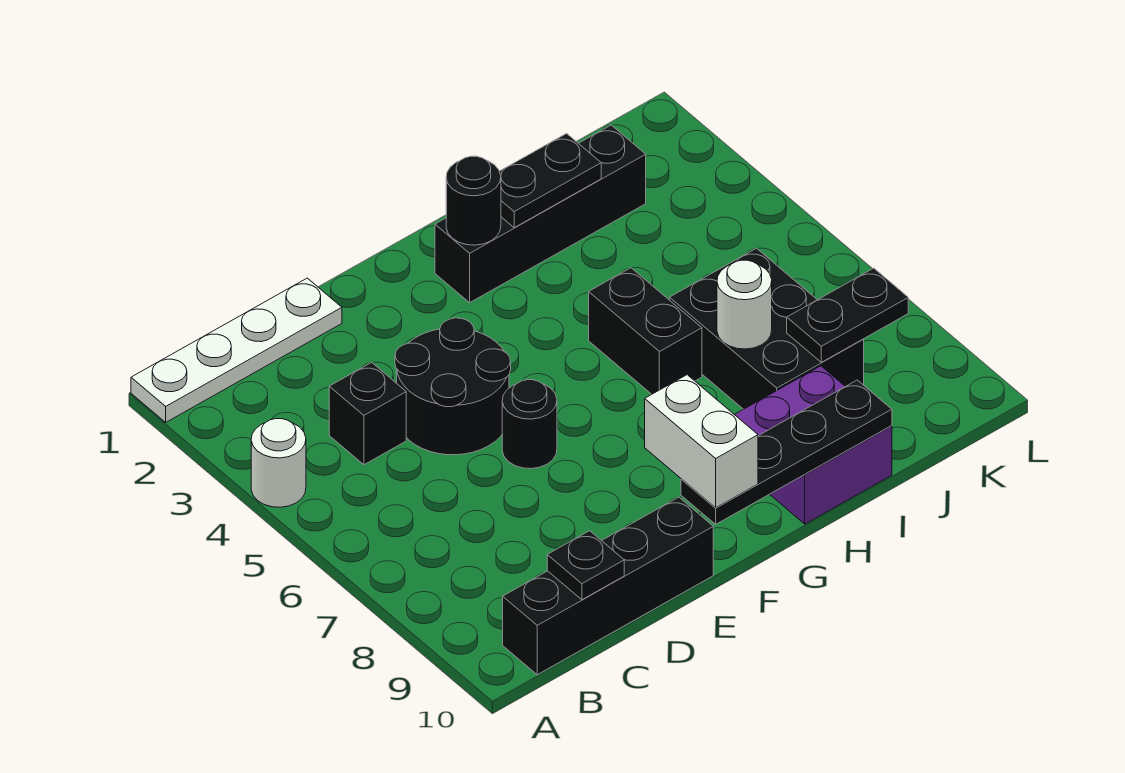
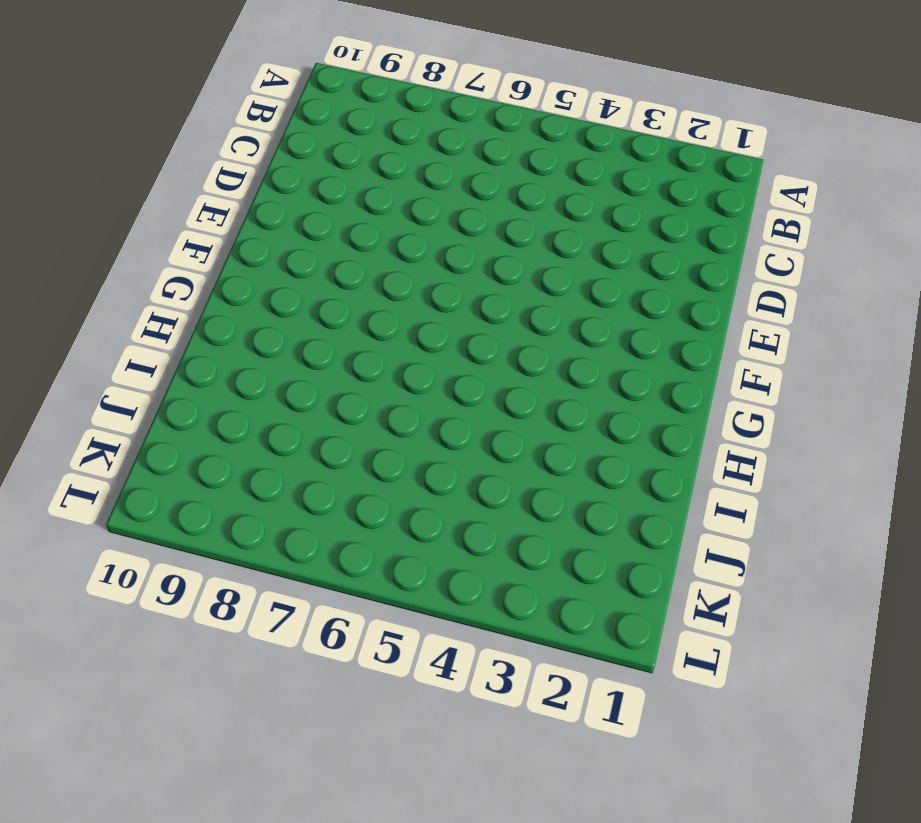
none -> white plate A1:D1 level 1
none -> white round brick A4 level 1
none -> black brick B10:E10 level 1

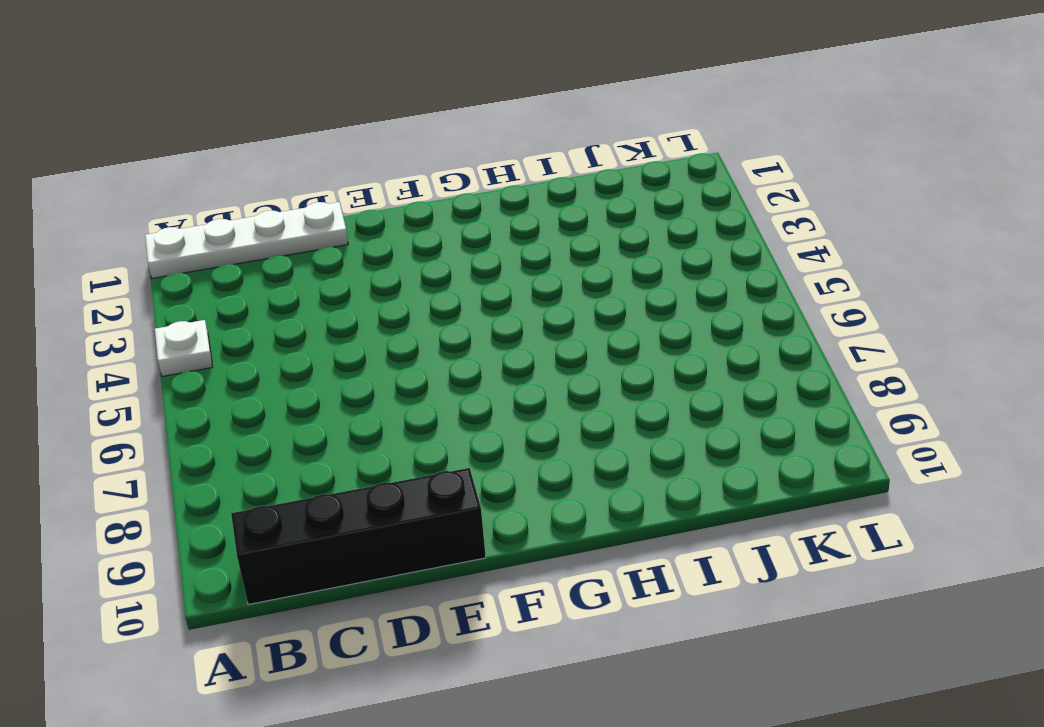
white plate A4 level 1 -> white round brick A4 level 1
none -> black brick C4 level 1
none -> black round brick D4:E5 level 1
none -> black round brick E6 level 1

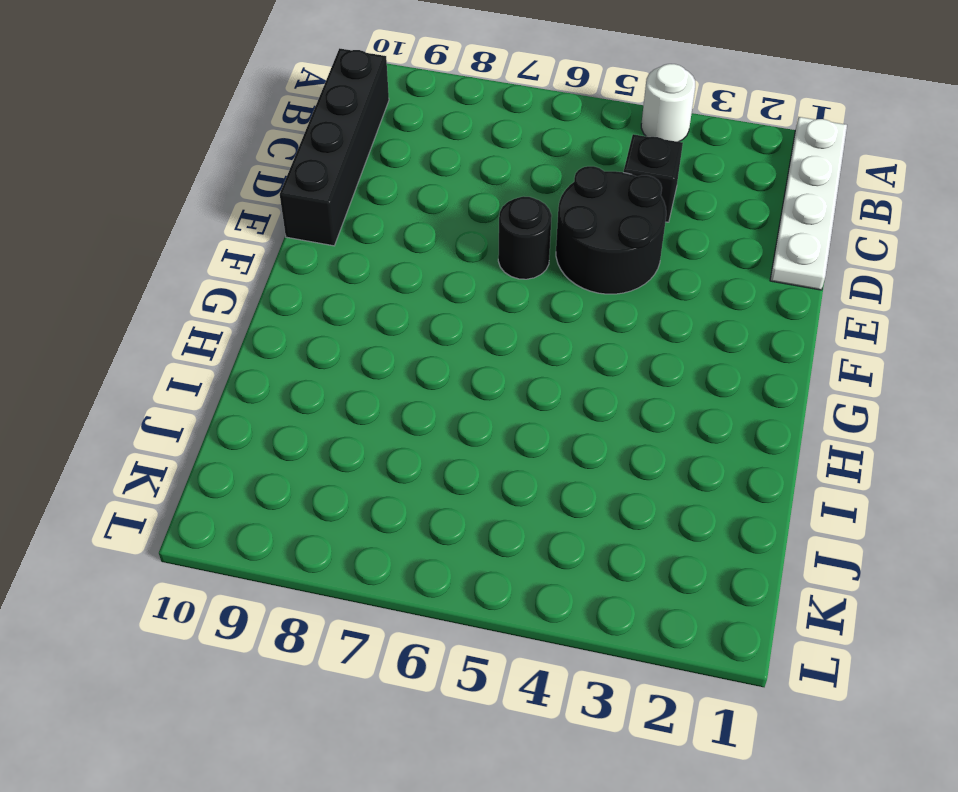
none -> black brick G2:J2 level 1
none -> black brick H5:H6 level 1
none -> purple brick H9:I10 level 1

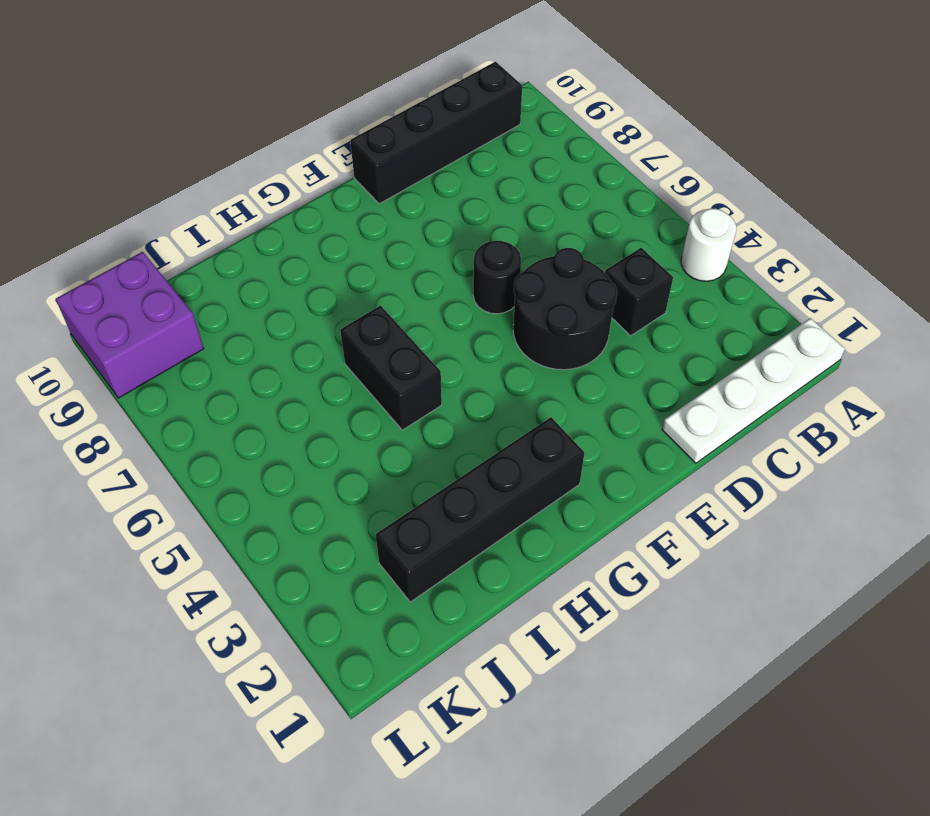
purple brick K9:L10 level 1 -> purple brick H9:I10 level 1
none -> black brick I6:J8 level 1
none -> black plate C10 level 2
none -> black plate F10:I10 level 2

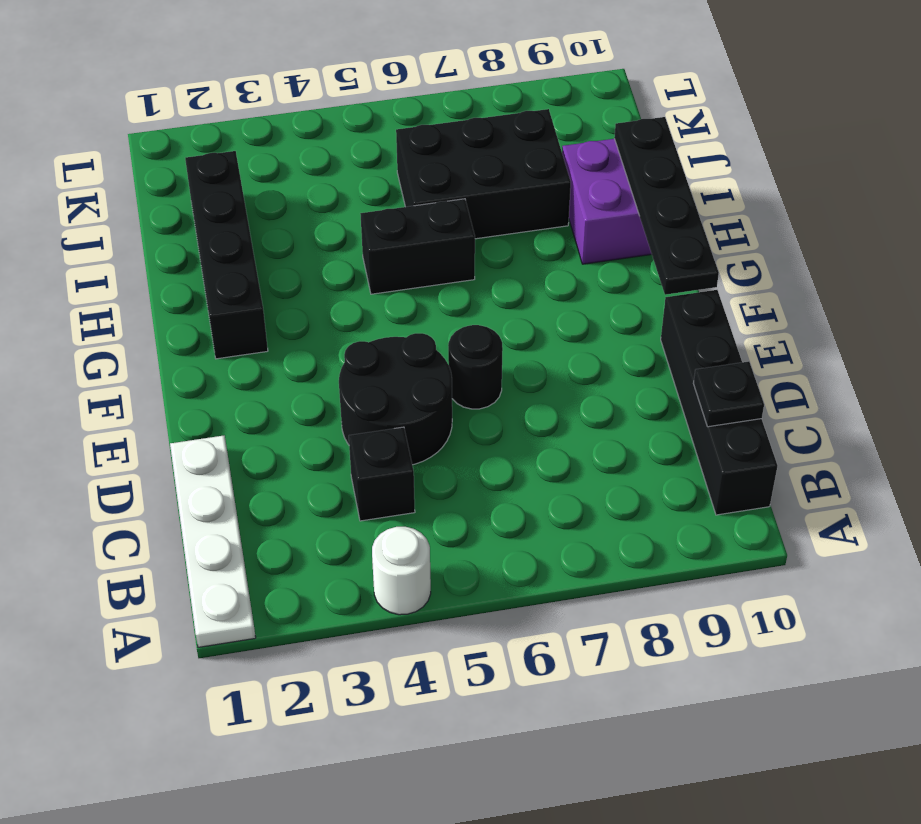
none -> black round brick G2 level 2
none -> black plate H2:I2 level 2
none -> white round brick I7 level 2

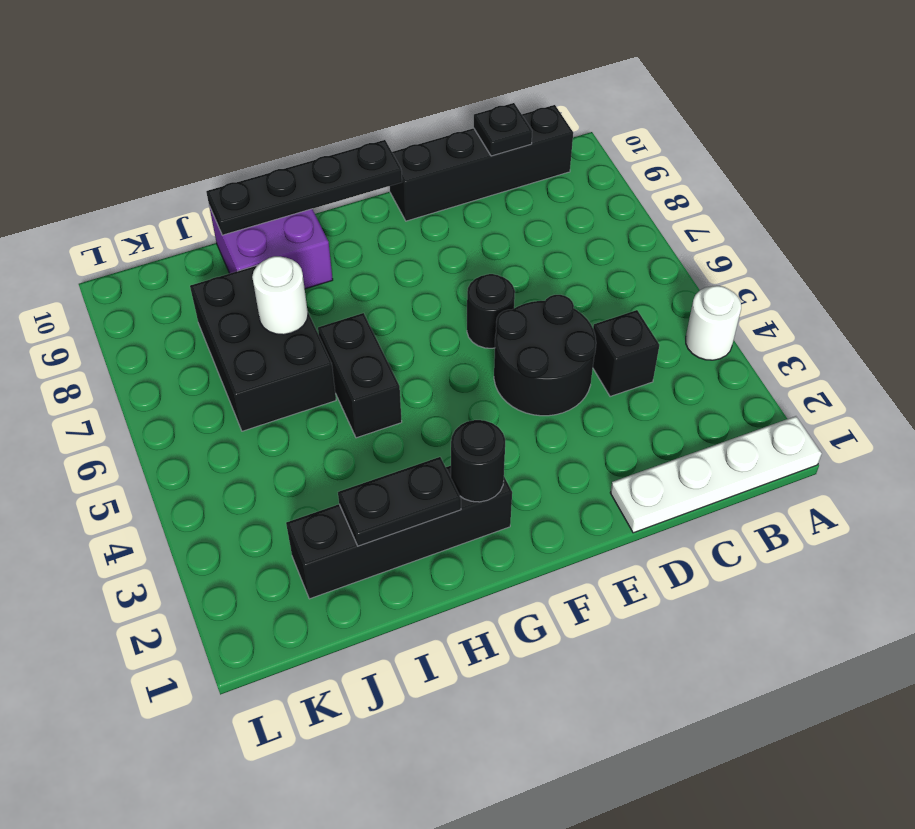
none -> black plate J8:K8 level 2
none -> white brick F9:F10 level 3

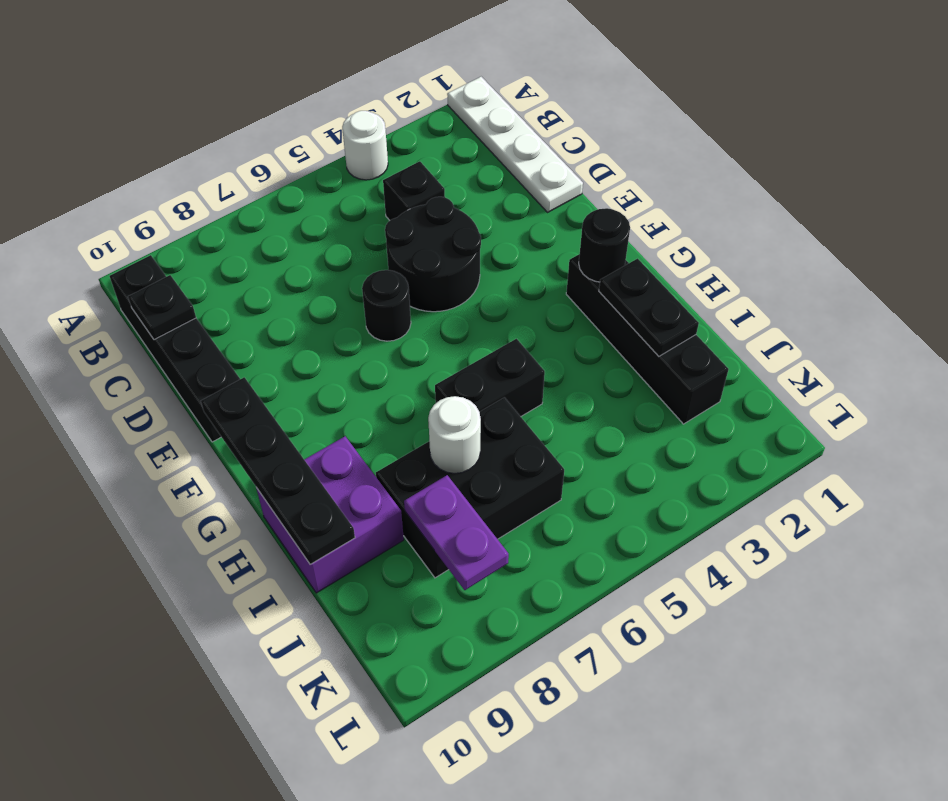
purple plate J8:K8 level 2 -> black plate J8:K8 level 2
none -> white brick F9:F10 level 3

